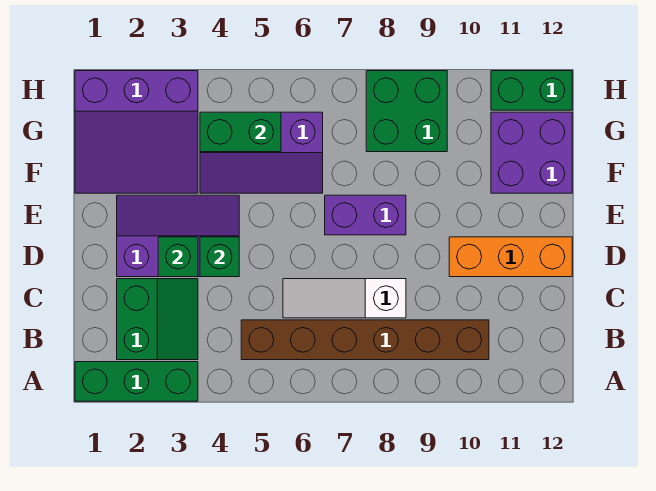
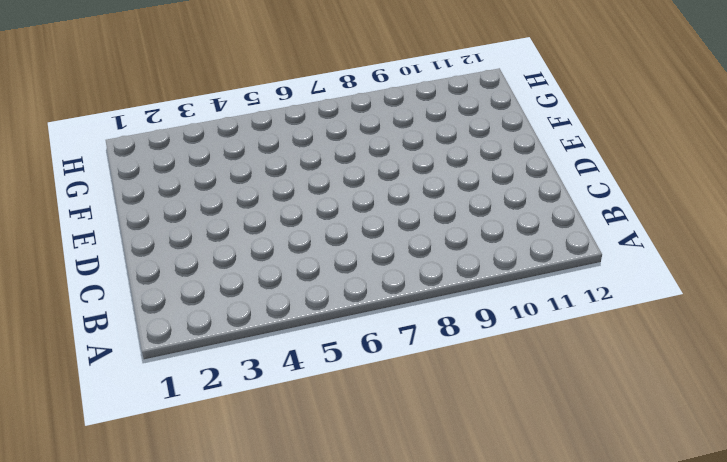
none -> green brick A1:A3 level 1
none -> green slope B2:C3 level 1 top 2
none -> brown brick B5:B10 level 1

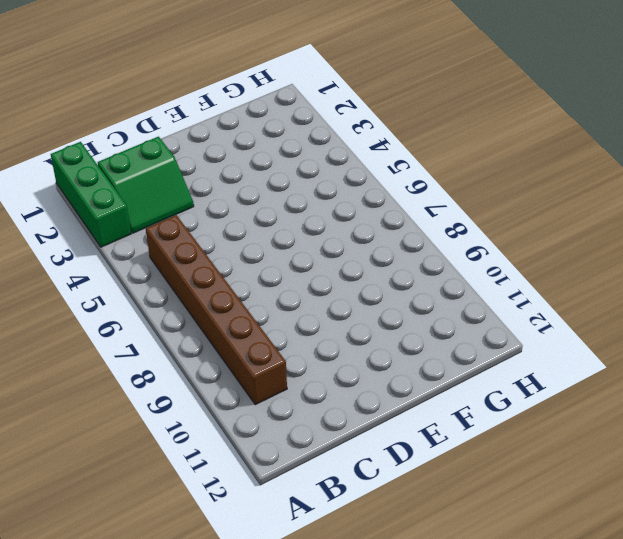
none -> white slope C6:C8 level 1 top 8
none -> purple slope D2:E4 level 1 top D
none -> orange brick D10:D12 level 1

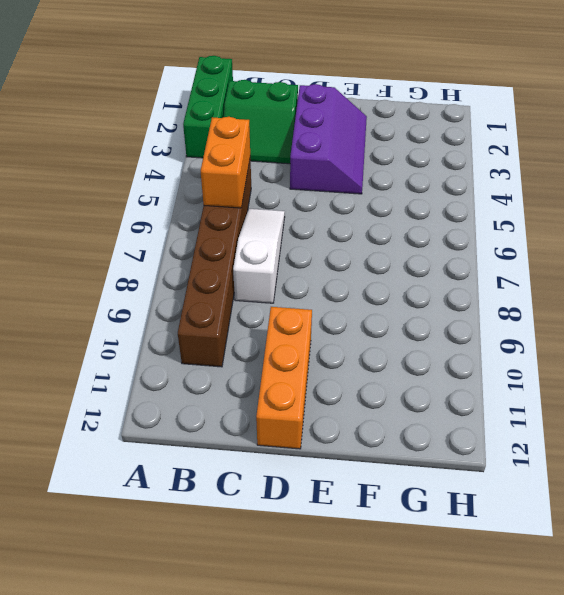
orange brick B5:B6 level 2 -> none
none -> purple brick E7:E8 level 1
none -> purple slope F1:H3 level 1 top H
none -> purple slope F4:G6 level 1 top G

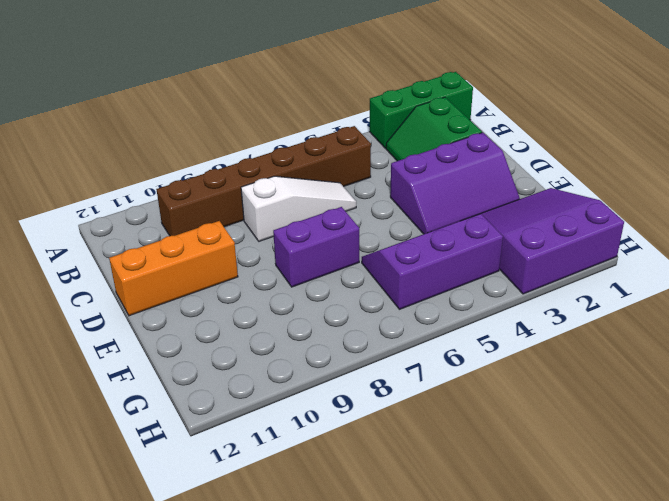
none -> purple brick F11:G12 level 1
none -> green brick G8:H9 level 1
none -> green brick H11:H12 level 1

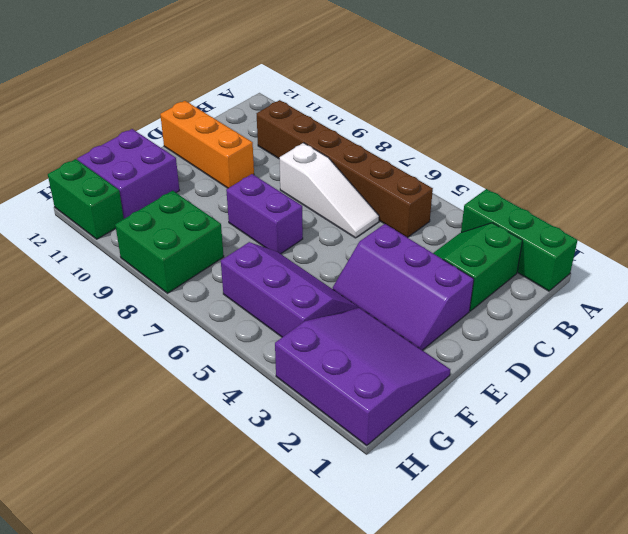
none -> green brick D3 level 2
none -> green brick D4 level 2
none -> green brick G4:G5 level 2

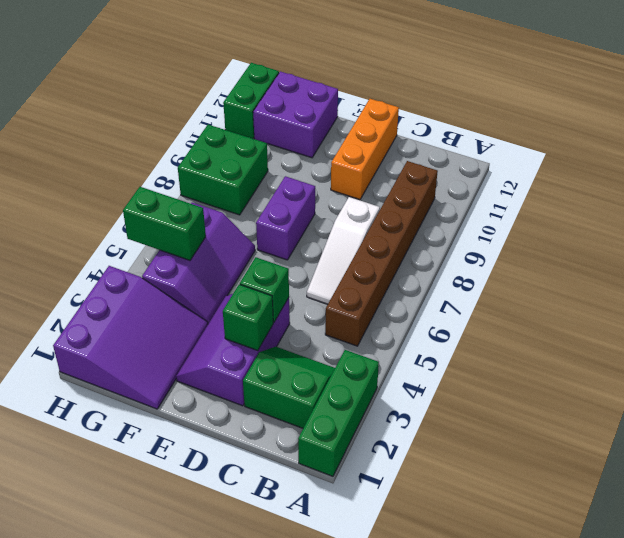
green brick G5:H5 level 2 -> green brick G4:G5 level 2

